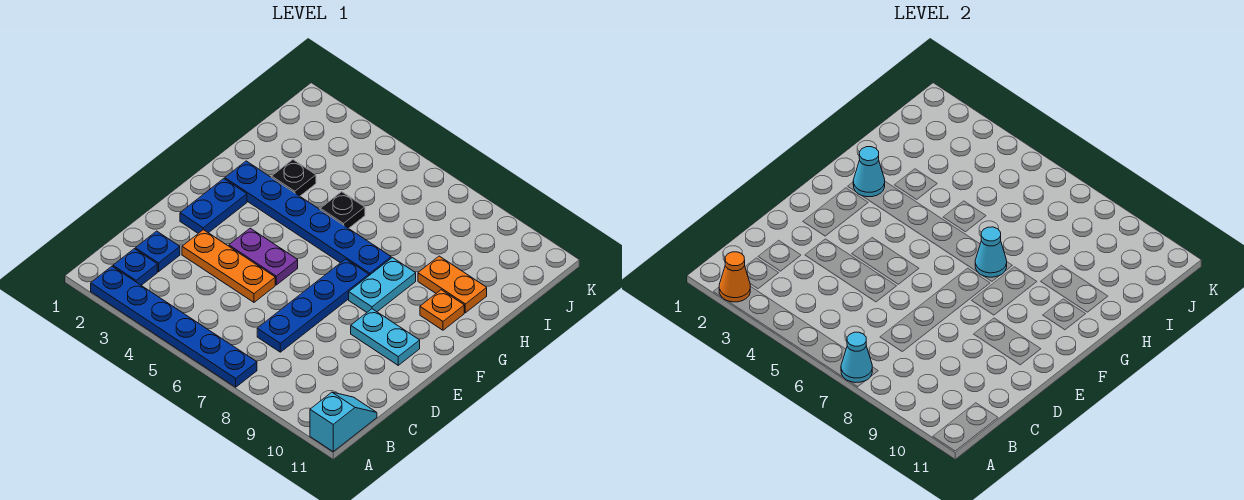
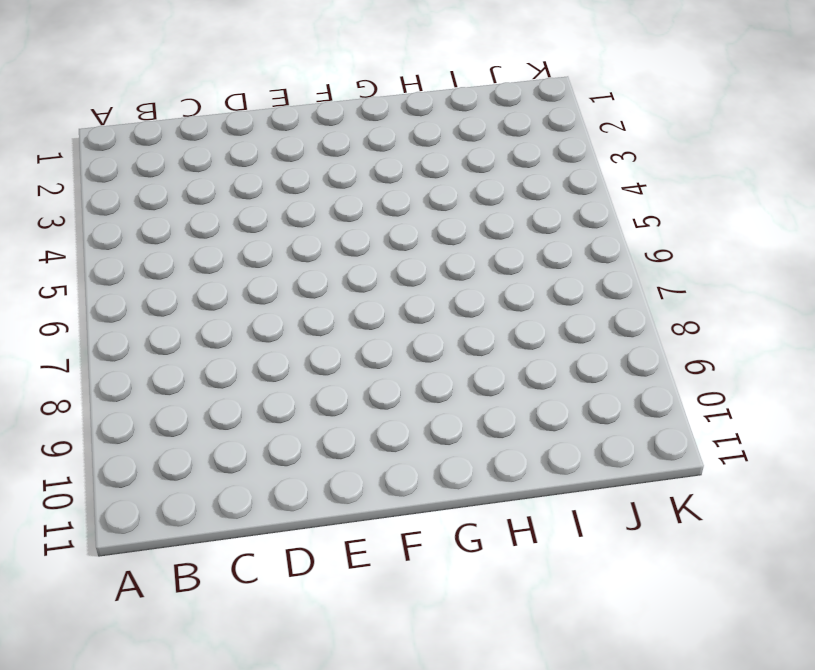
none -> blue plate A2:A7 level 1
none -> cyan slope A11:B11 level 1 top A
none -> blue plate B2 level 1

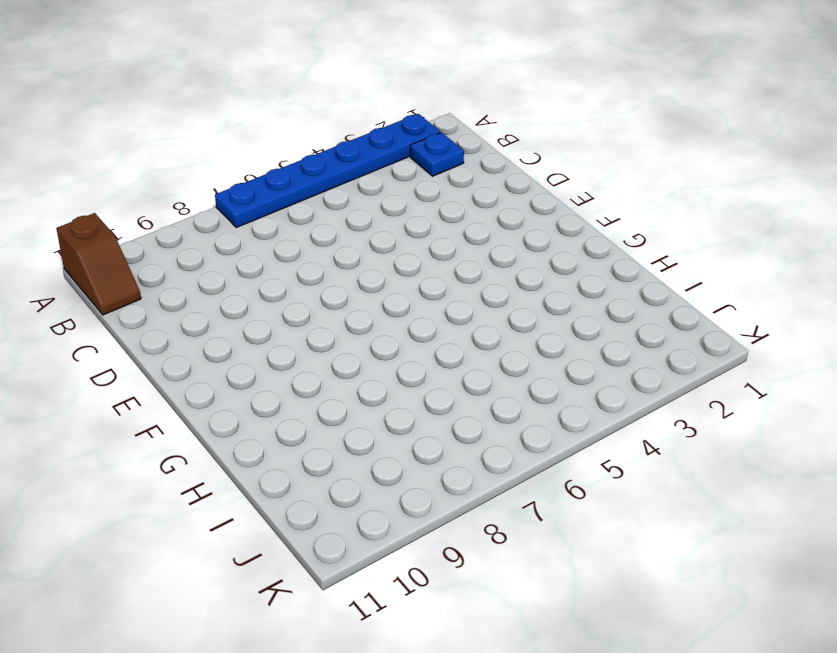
brown slope A11:B11 level 1 top A -> cyan slope A11:B11 level 1 top A
none -> blue plate C2 level 1
none -> blue plate C7:F7 level 1
none -> orange plate D3:D5 level 1

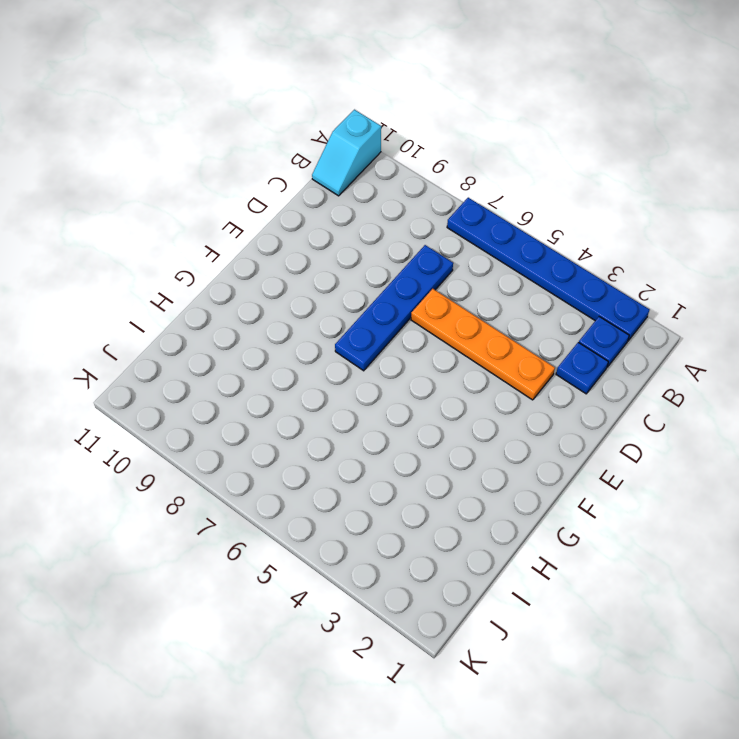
orange plate D3:D6 level 1 -> orange plate D3:D5 level 1
none -> blue plate E2:F2 level 1
none -> purple plate E4:E5 level 1
none -> cyan plate E9:E10 level 1

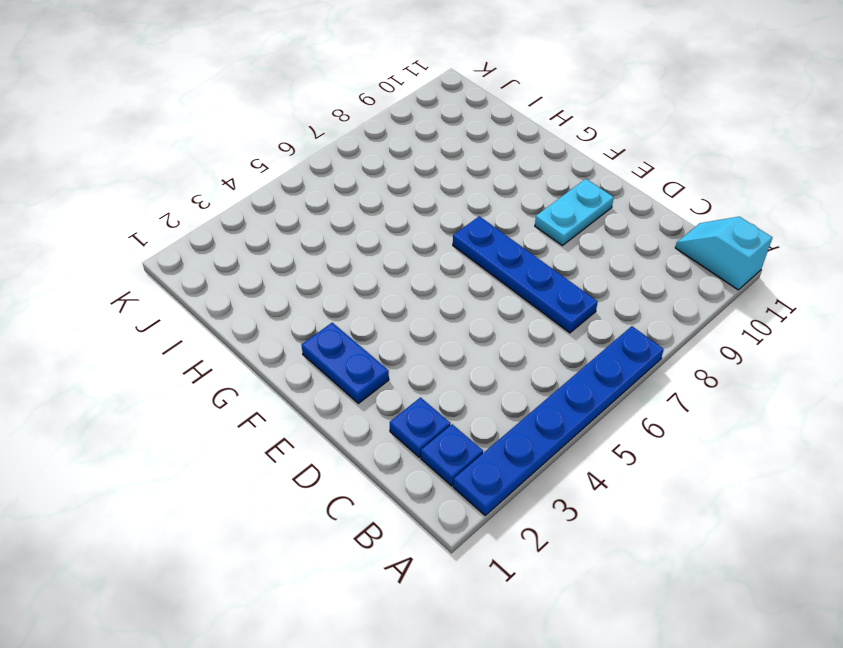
none -> orange plate D3:D5 level 1
none -> purple plate E4:E5 level 1
none -> cyan plate F8:G8 level 1

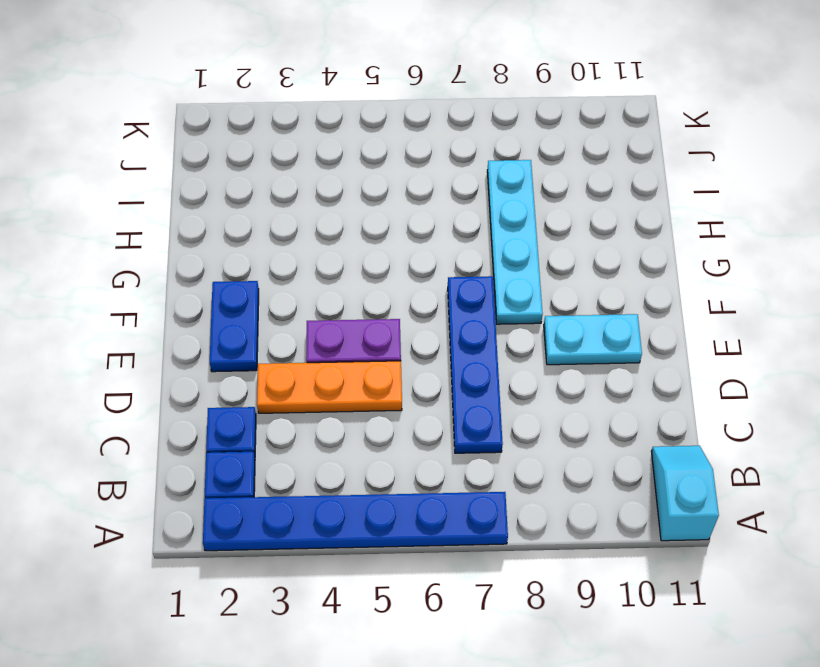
cyan plate F8:I8 level 1 -> cyan plate F8:G8 level 1
none -> blue plate G2:G7 level 1
none -> orange plate G10 level 1
none -> black plate H3 level 1

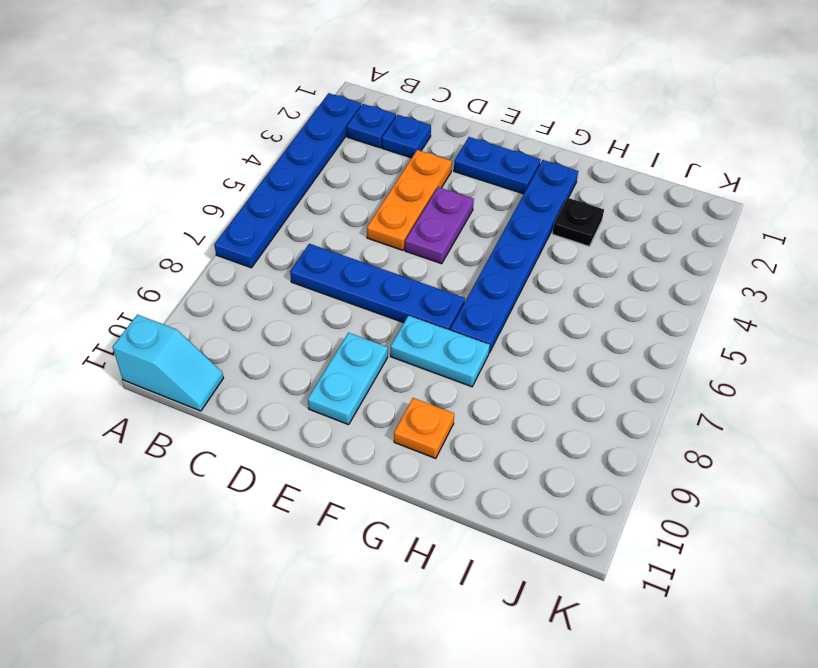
none -> black plate H5 level 1
none -> orange plate H9:H10 level 1
none -> orange cone A2 level 2

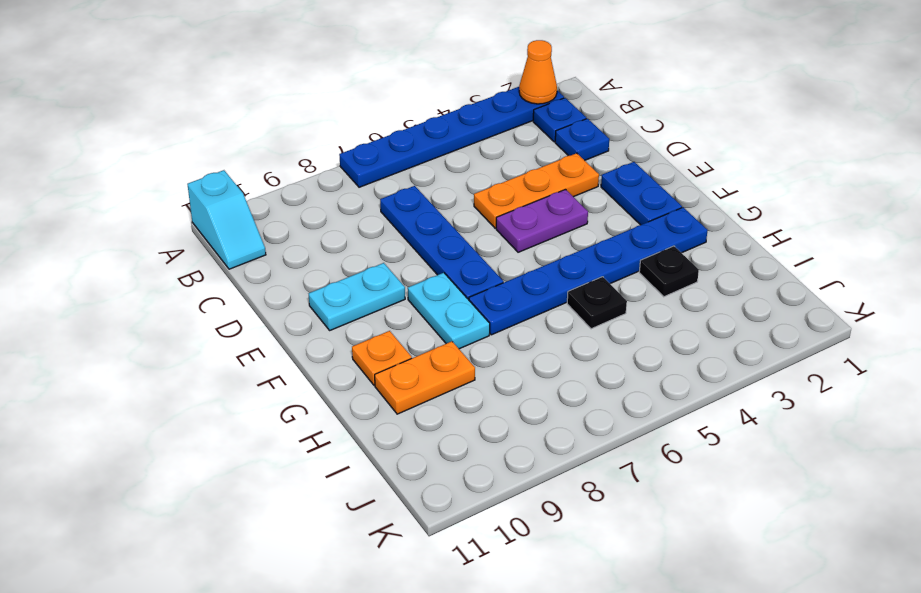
none -> cyan cone A7 level 2
none -> cyan cone G2 level 2
none -> cyan cone G7 level 2

